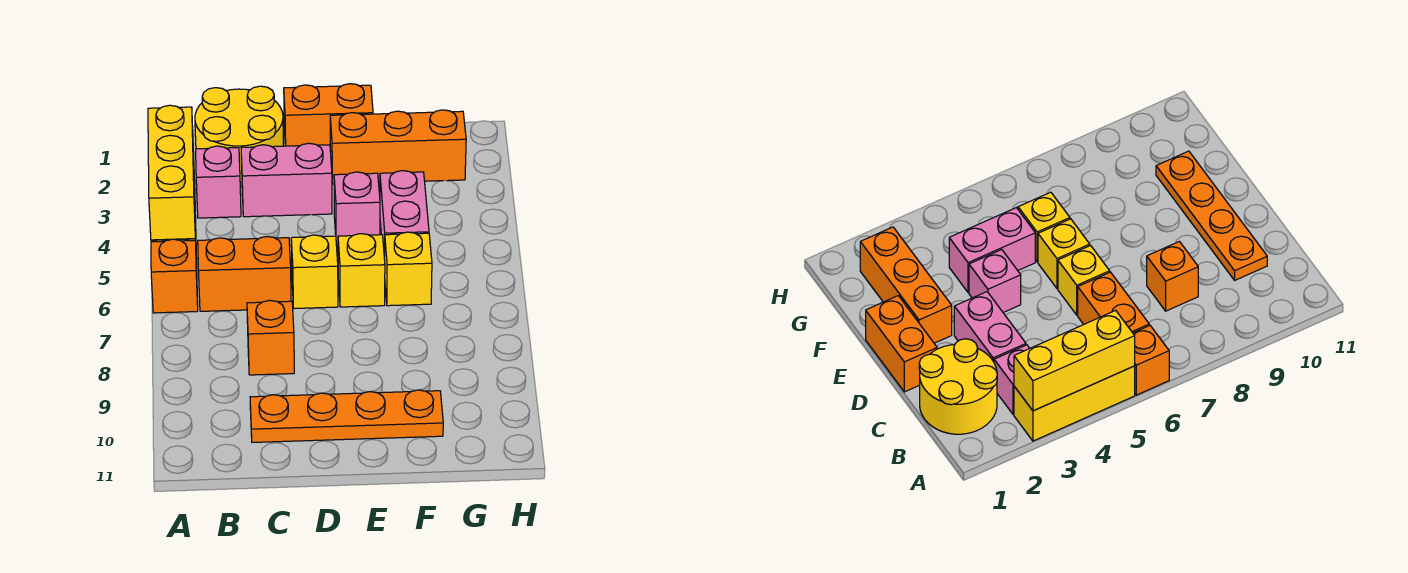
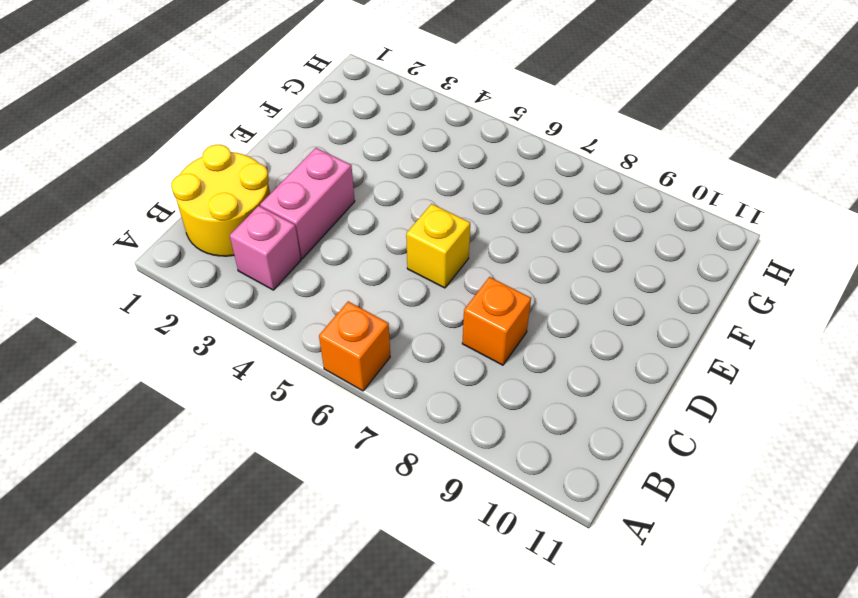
none -> yellow brick A3:A5 level 1
none -> orange brick B6:C6 level 1
none -> orange plate C10:F10 level 1

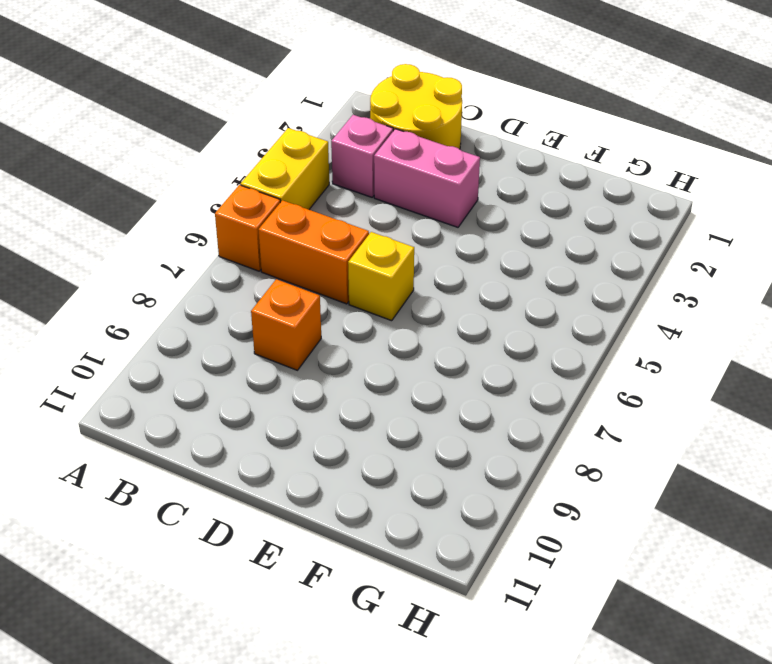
yellow brick A4:A5 level 1 -> yellow brick A3:A5 level 1
none -> orange plate C10:F10 level 1
none -> orange brick D1:E1 level 1
none -> orange brick E2:G2 level 1

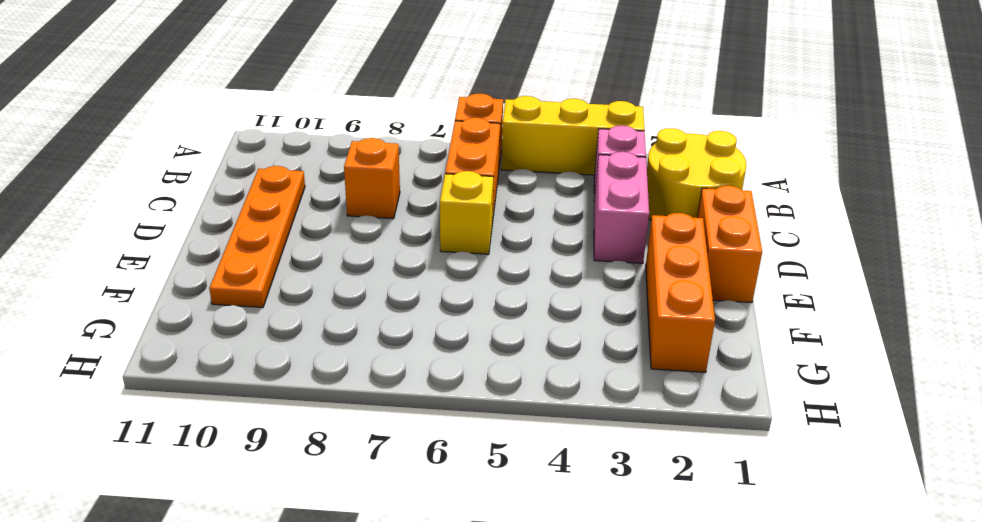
none -> pink brick E4 level 1
none -> yellow brick E6 level 1
none -> pink brick F4:F5 level 1

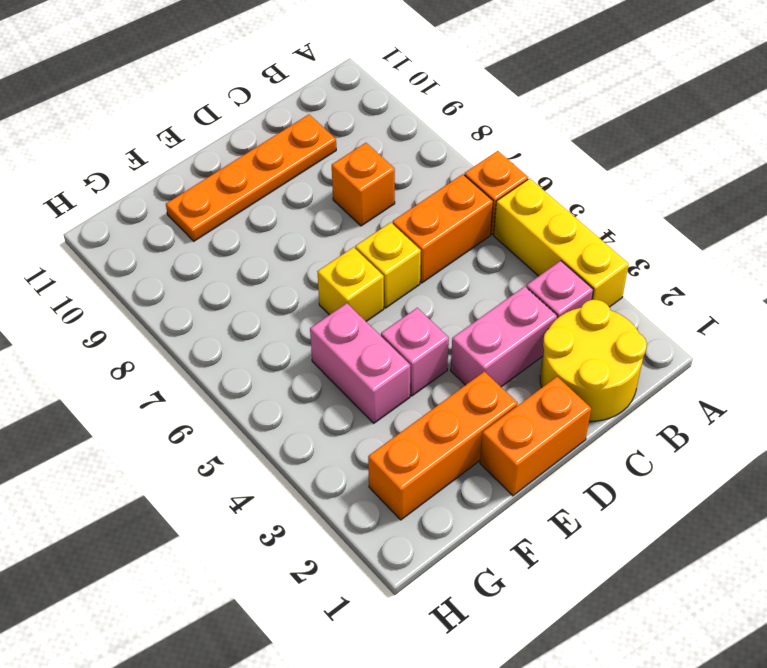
none -> yellow brick F6 level 1
none -> yellow brick A3:A5 level 2

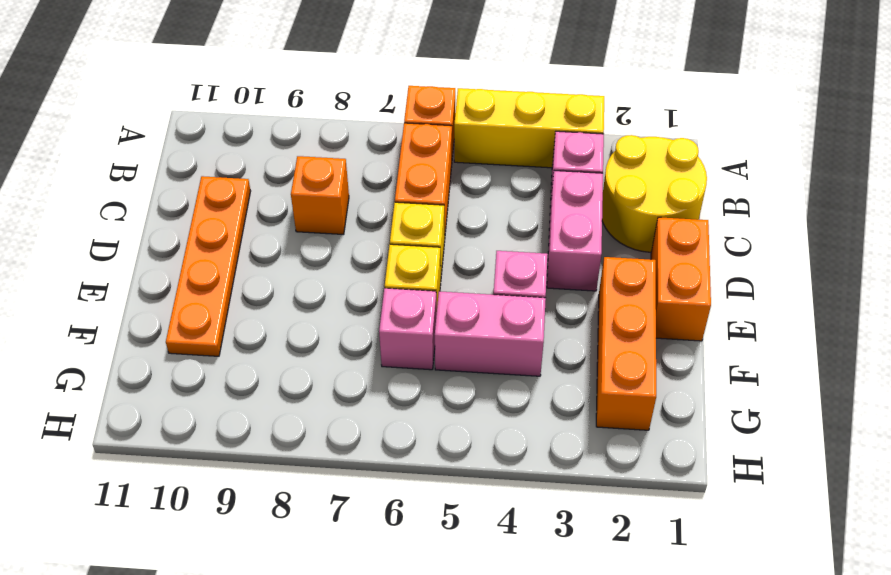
pink brick F6 level 1 -> yellow brick F6 level 1
none -> yellow brick A3:A5 level 2

